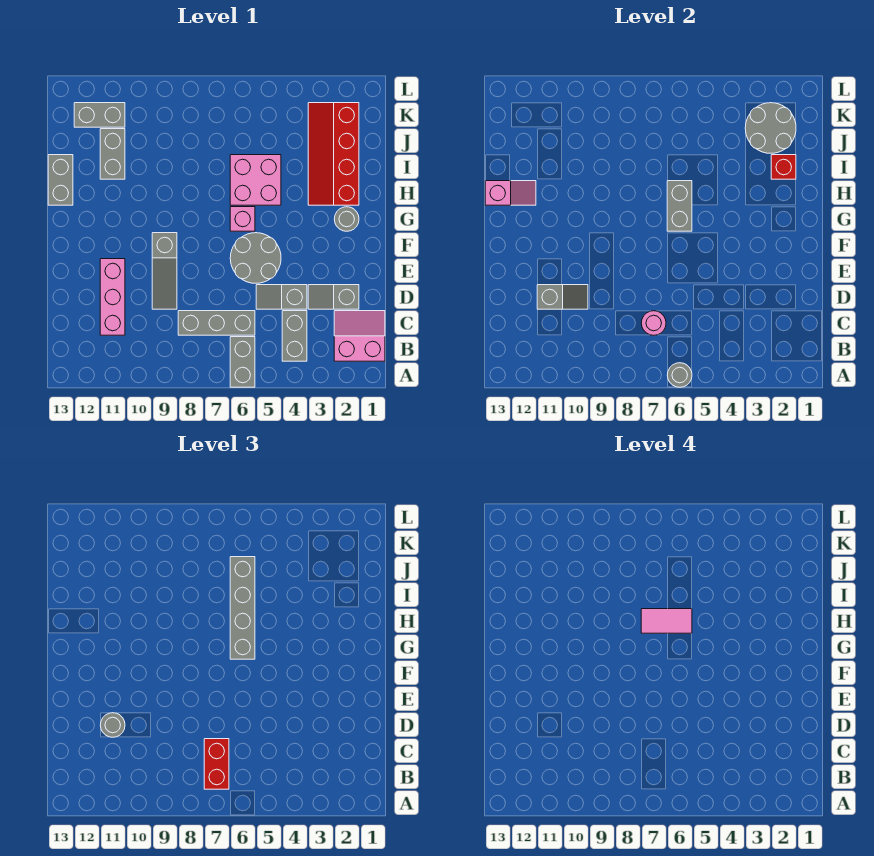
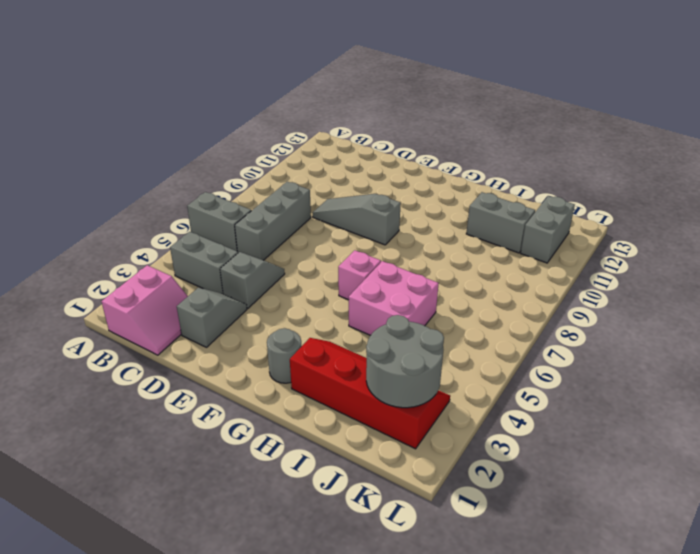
none -> pink brick C11:E11 level 1
none -> grey round brick E5:F6 level 1
none -> grey brick H13:I13 level 1

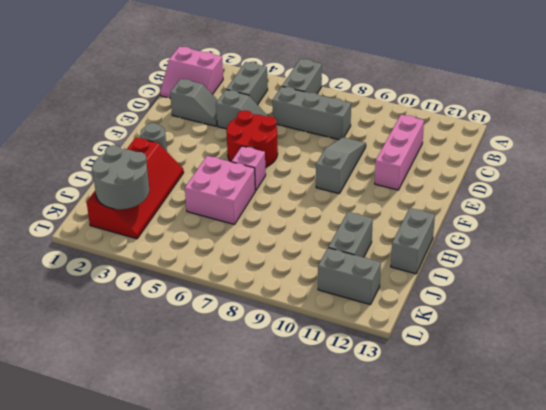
red round brick E5:F6 level 1 -> grey round brick E5:F6 level 1
none -> grey round brick A6 level 2
none -> pink round brick C7 level 2
none -> grey slope D10:D11 level 2 top 11

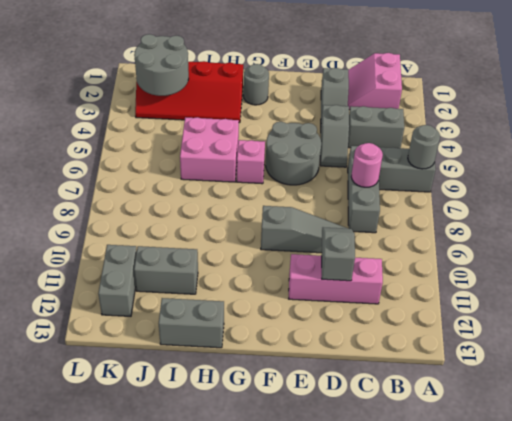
none -> grey brick G6:H6 level 2
none -> pink slope H12:H13 level 2 top 13
none -> red brick I2 level 2

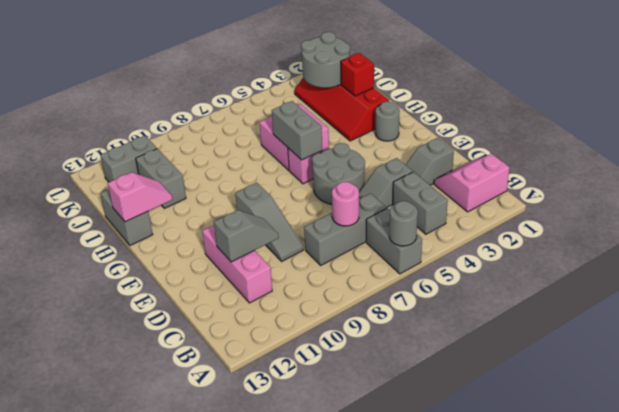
none -> red brick B7:C7 level 3
none -> grey round brick D11 level 3
none -> grey brick G6:J6 level 3

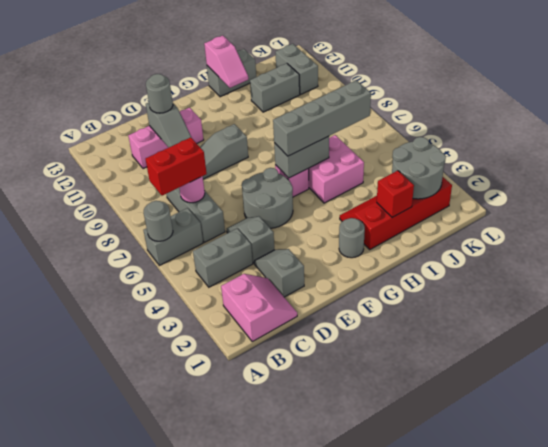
none -> pink tile H6:H7 level 4

